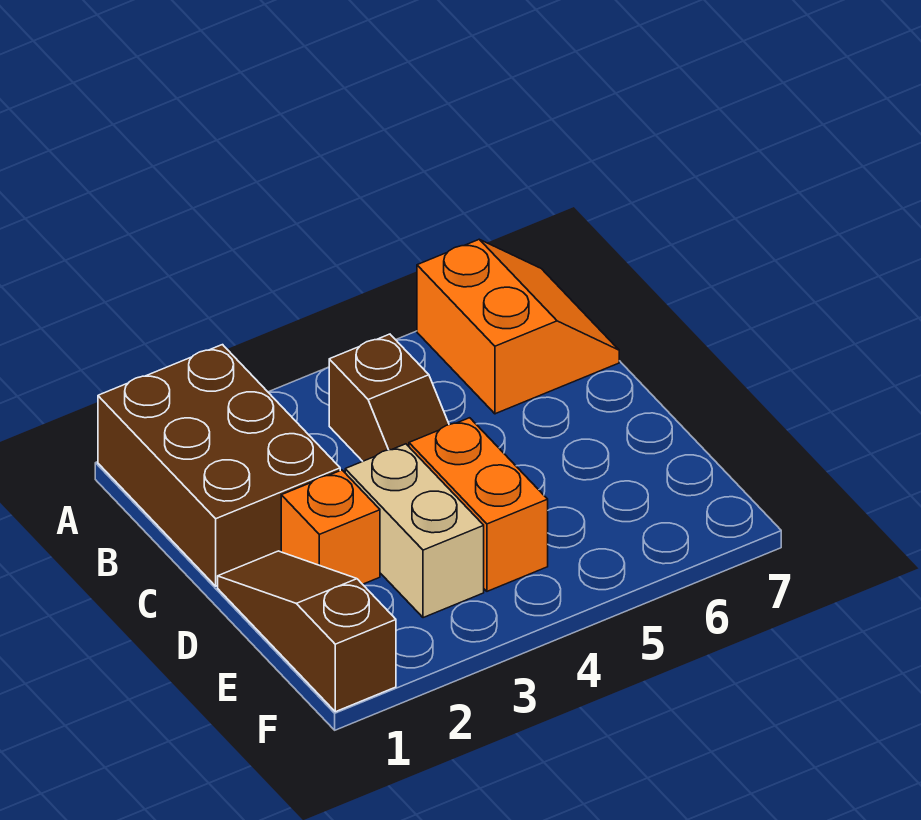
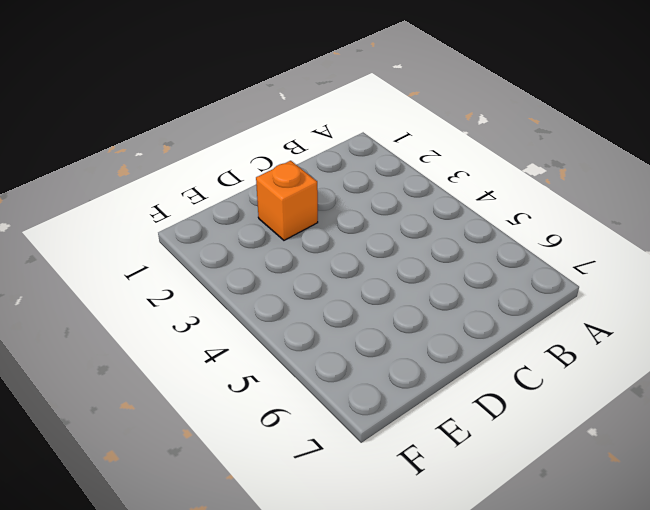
none -> brown brick A1:C2 level 1
none -> orange slope A6:B7 level 1 top 6

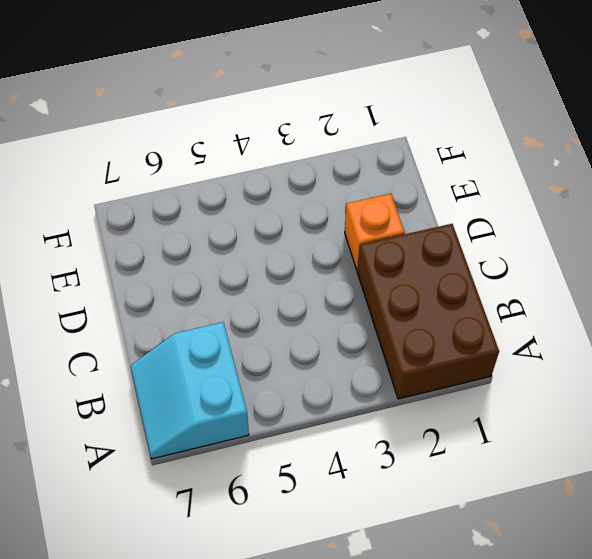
cyan slope A6:B7 level 1 top 6 -> orange slope A6:B7 level 1 top 6
none -> brown slope B4:C4 level 1 top B
none -> brown slope D1:F1 level 1 top F

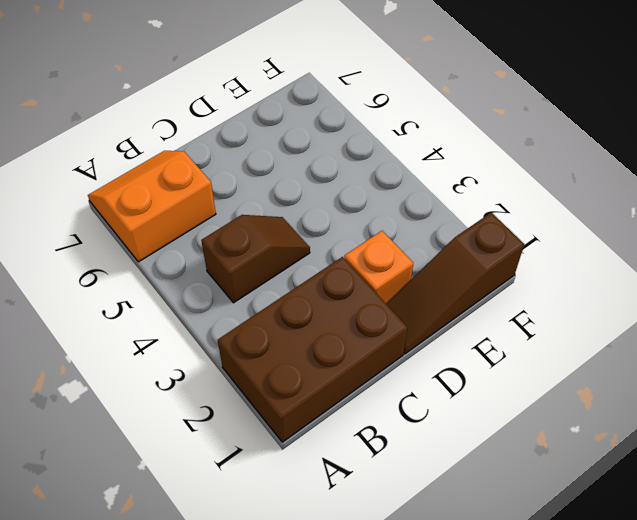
none -> tan brick D3:E3 level 1
none -> orange brick D4:E4 level 1

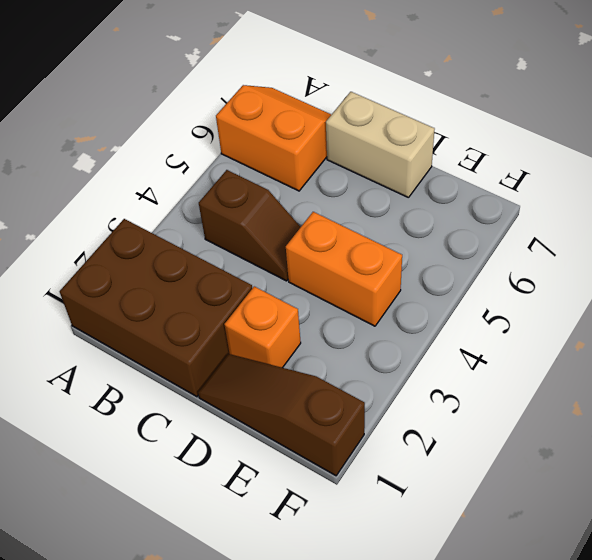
tan brick C7:D7 level 1 -> tan brick D3:E3 level 1

